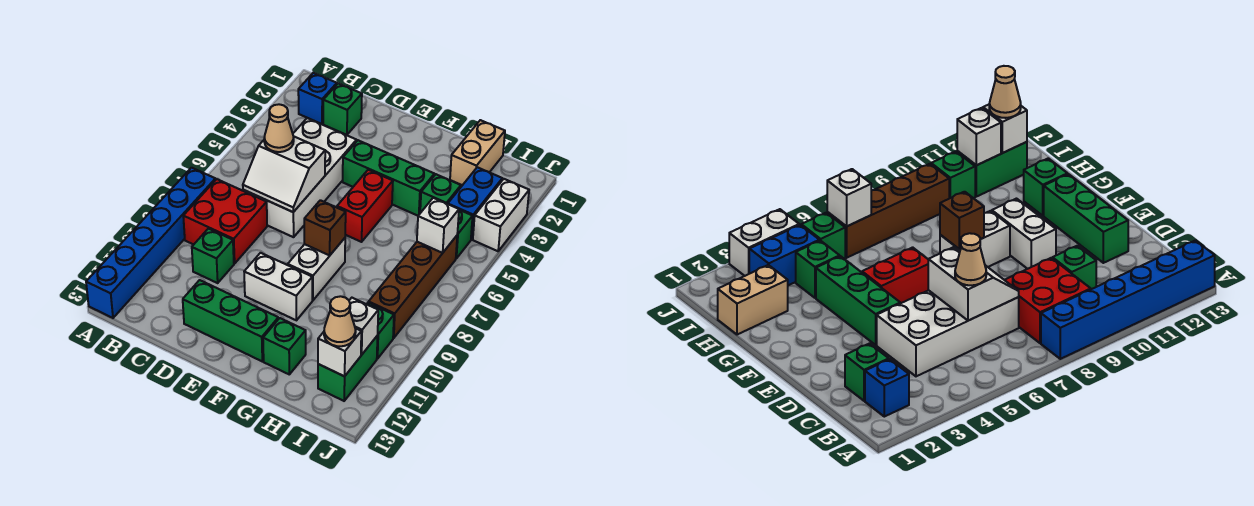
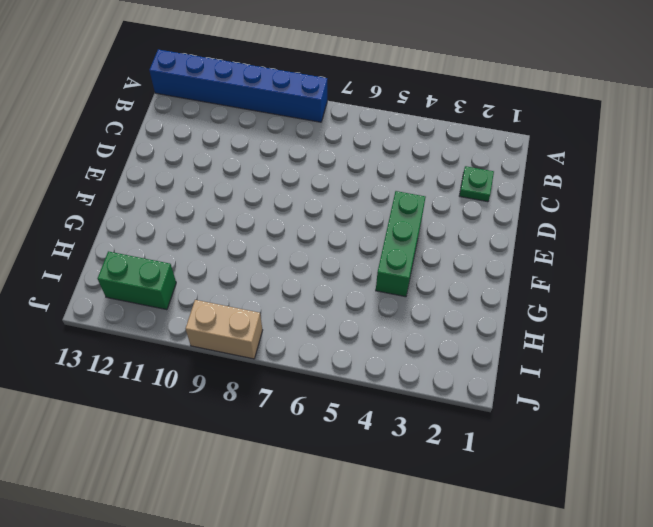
green plate C2 level 1 -> green brick C2 level 1
tan brick J8:J9 level 1 -> tan brick H1:H2 level 1
none -> blue brick B2 level 1
none -> red brick B8:C9 level 1
none -> white brick C4:D7 level 1

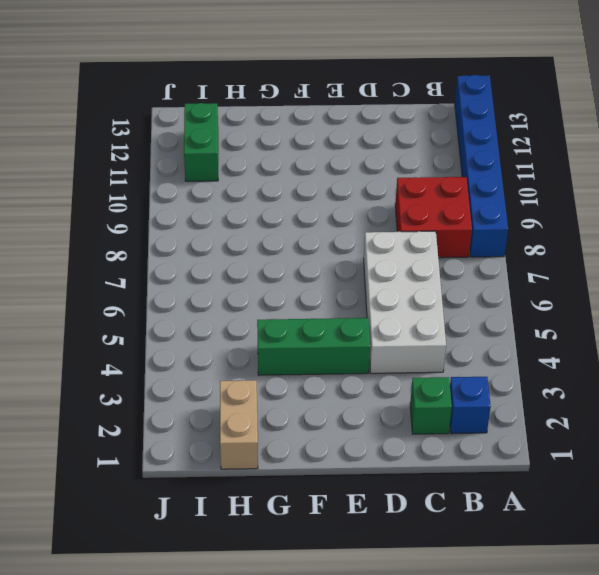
none -> green brick C10 level 1
none -> green brick D12:F12 level 1
none -> white brick E10:F10 level 1

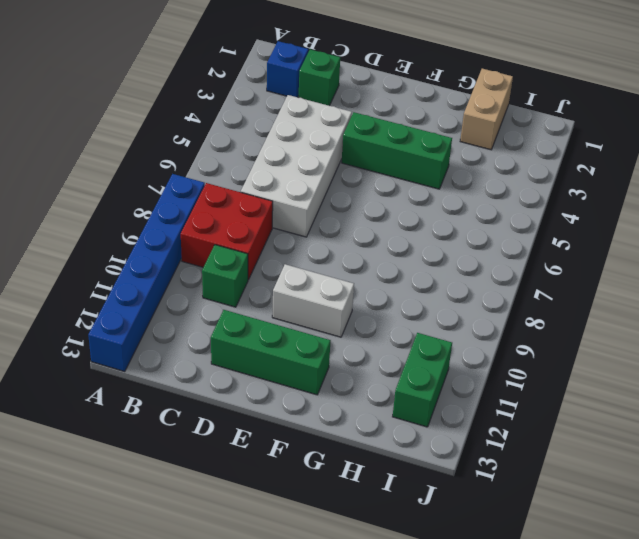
none -> red brick F5:F6 level 1
none -> white brick F8:F9 level 1
none -> green brick G12 level 1

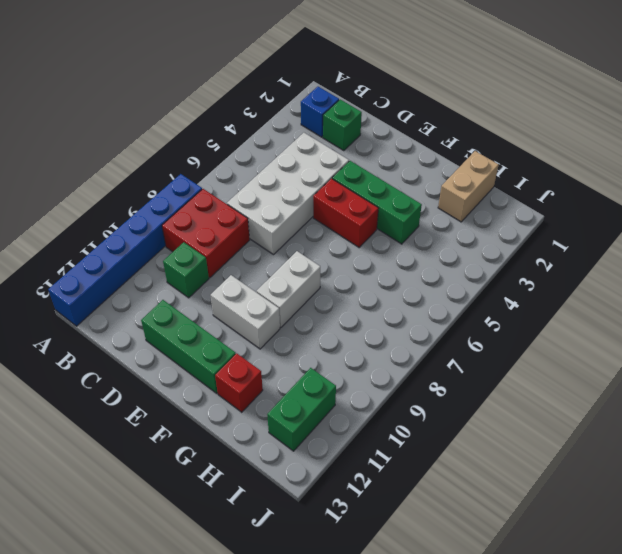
red brick E5:F5 level 1 -> red brick F5:F6 level 1
red brick G12 level 1 -> green brick G12 level 1
none -> green brick H4 level 1
none -> blue brick I3:I4 level 1
none -> green brick I5 level 1

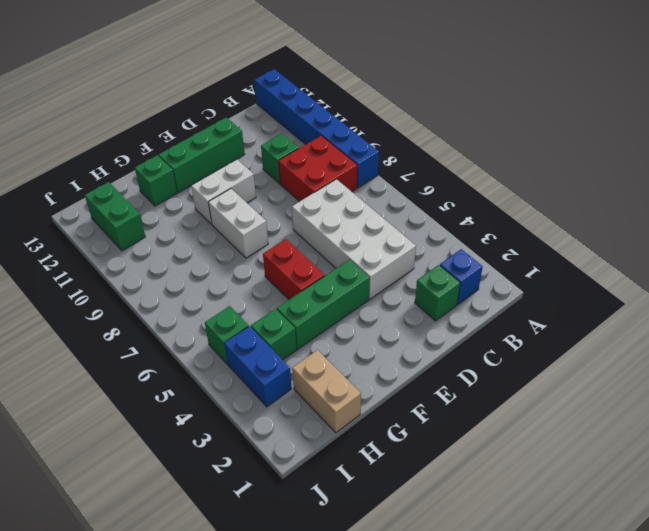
none -> brown brick I6:I9 level 1
none -> green brick I10 level 1
none -> white brick J3:J4 level 1

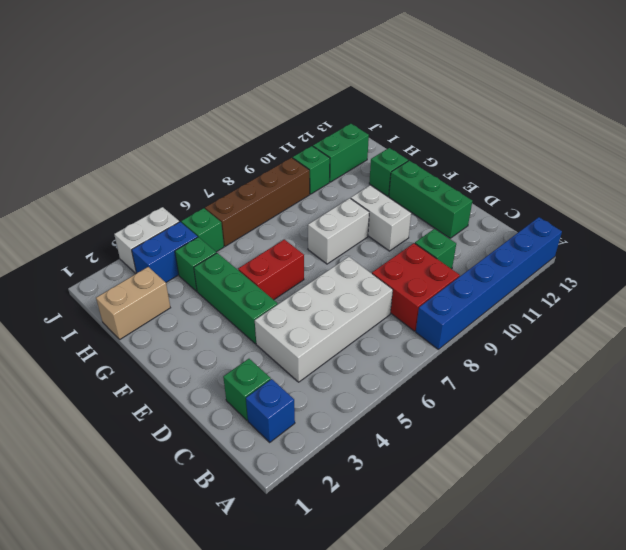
none -> white slope C6:D7 level 2 top 6
none -> brown brick F8 level 2
none -> white brick I6 level 2

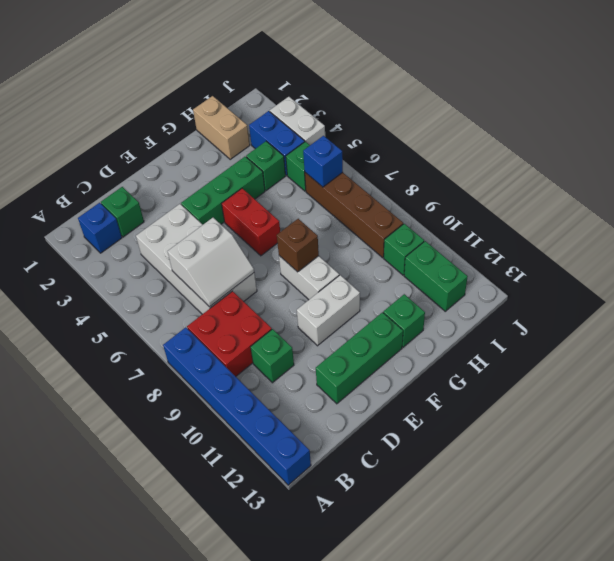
blue brick I6 level 2 -> white brick I6 level 2
none -> white brick I11 level 2
none -> white brick I12 level 2
none -> tan cone C6 level 3

